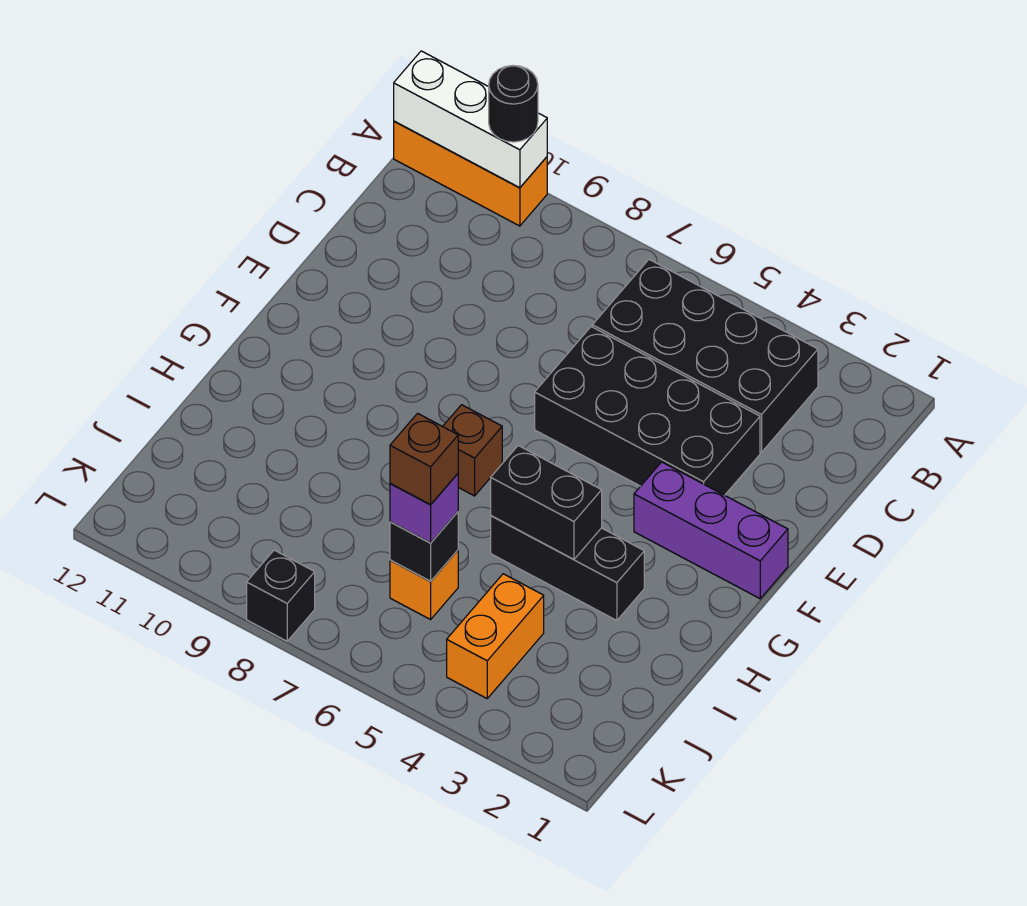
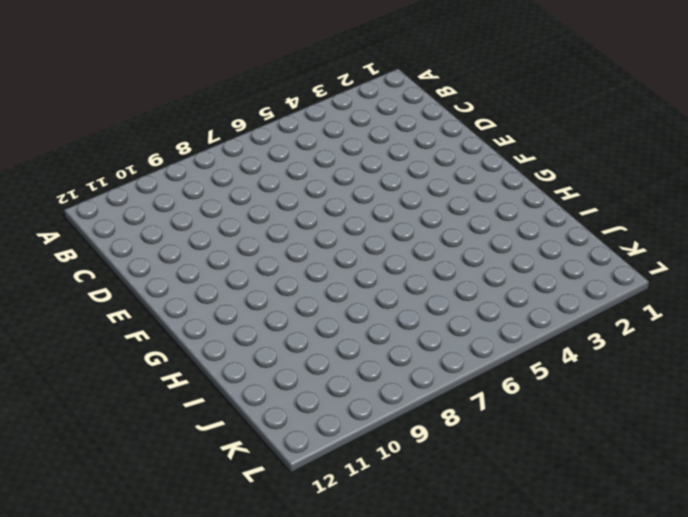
none -> orange brick A10:A12 level 1
none -> black brick B3:C6 level 1
none -> black brick D3:E6 level 1

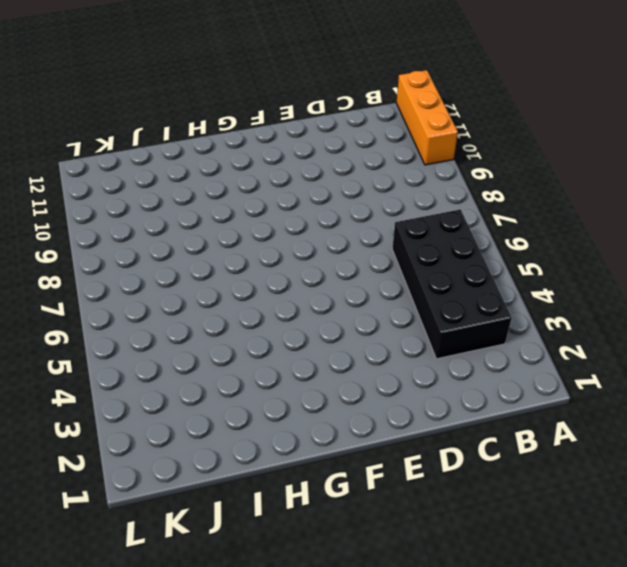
none -> black brick D3:E6 level 1
none -> purple brick F1:F3 level 1
none -> brown brick G7 level 1

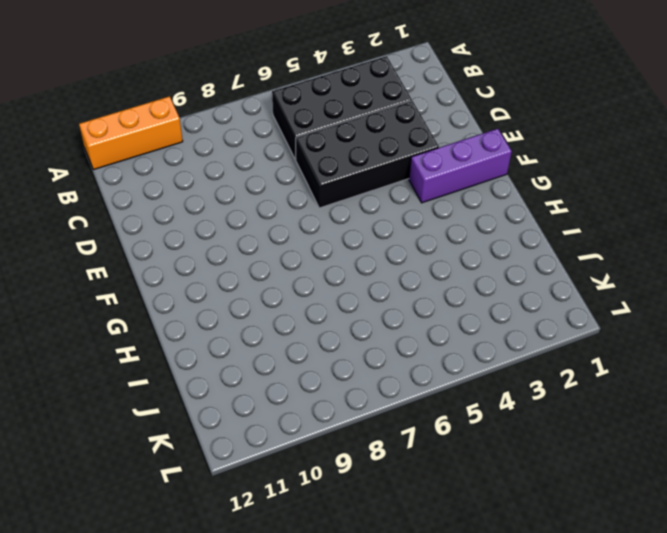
none -> brown brick G7 level 1
none -> black brick H3:H5 level 1
none -> orange brick J4:K4 level 1

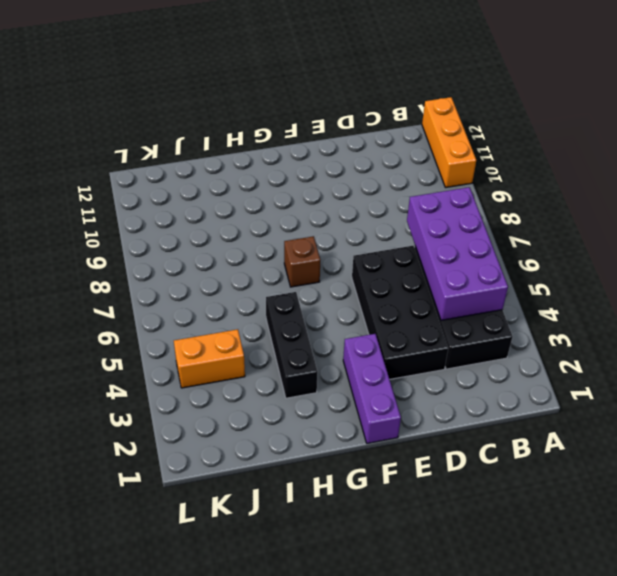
purple brick B4:C7 level 2 -> none
none -> orange brick J6 level 1
none -> black brick L8 level 1
none -> white brick A10:A12 level 2

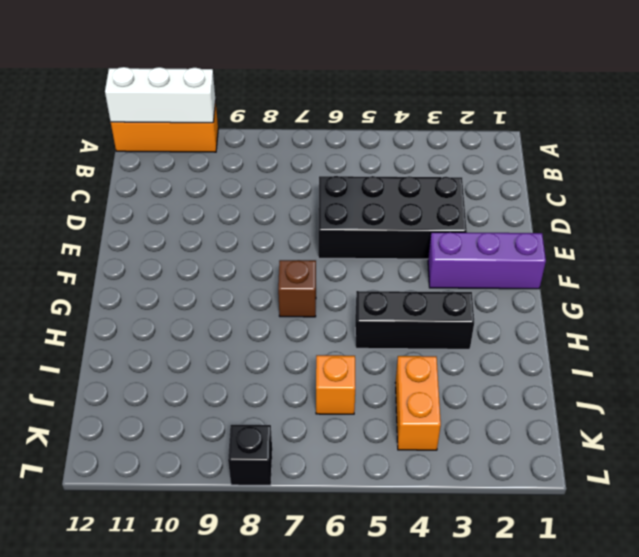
none -> black brick B3:C6 level 1
none -> black brick H4:H5 level 2
none -> black brick J6 level 2

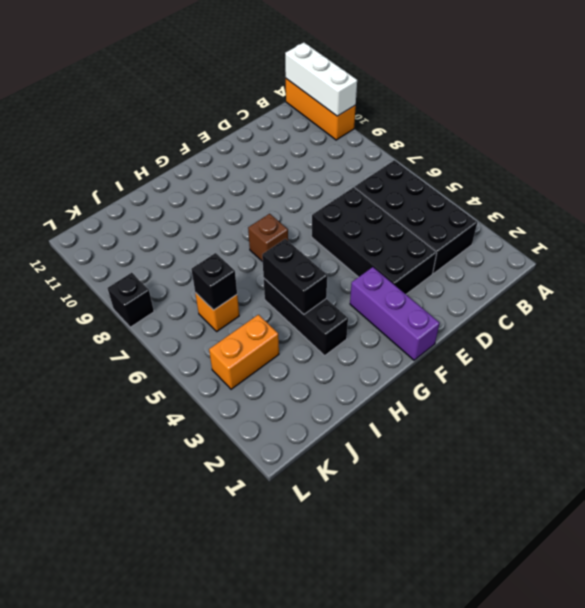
none -> black round brick A10 level 3
none -> purple brick J6 level 3
none -> brown brick J6 level 4

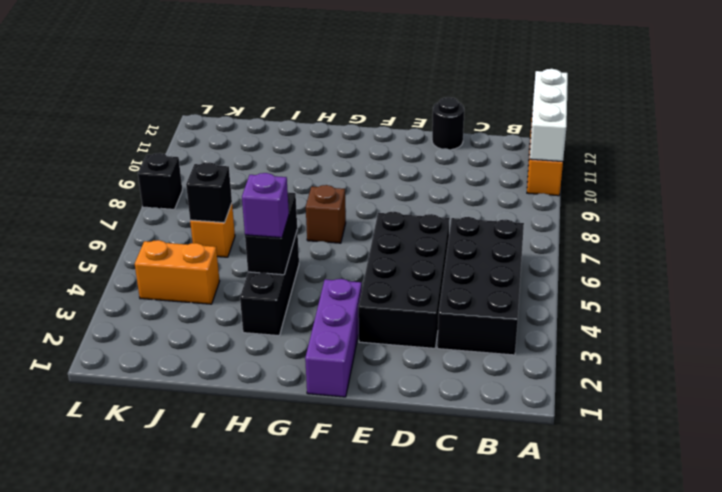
black round brick D12 level 1 -> black round brick A10 level 3
purple brick H4 level 3 -> purple brick J6 level 3
none -> brown brick J6 level 4

